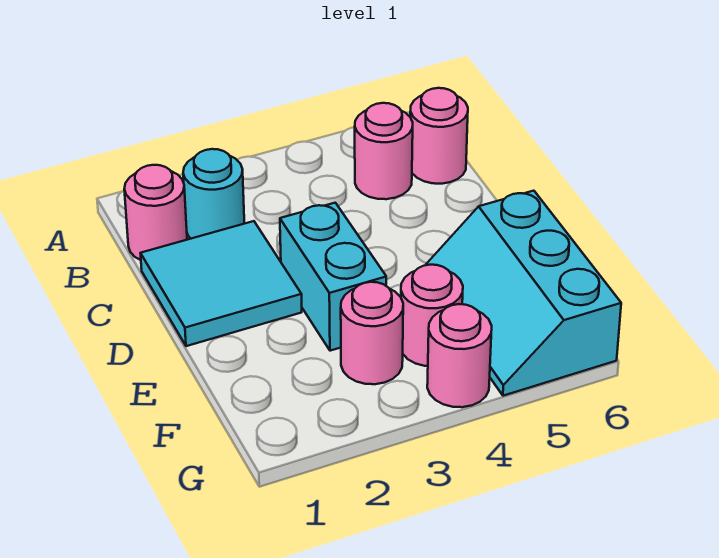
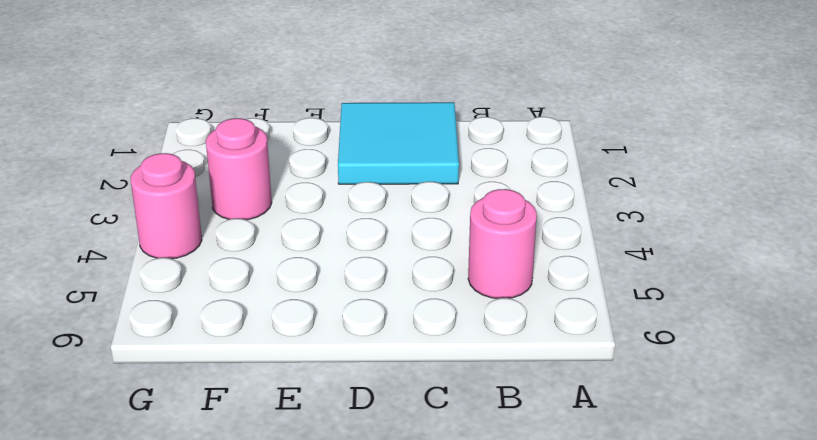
none -> pink round brick B1 level 1
none -> cyan round brick B2 level 1

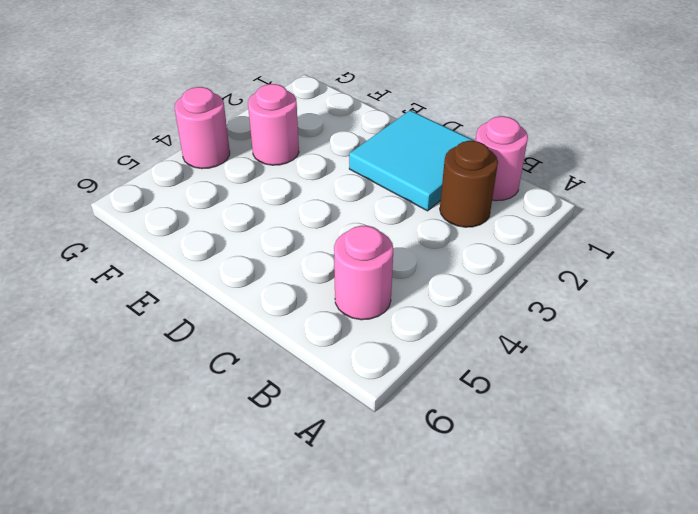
brown round brick B2 level 1 -> cyan round brick B2 level 1
none -> pink round brick B6 level 1
none -> cyan brick D3:E3 level 1

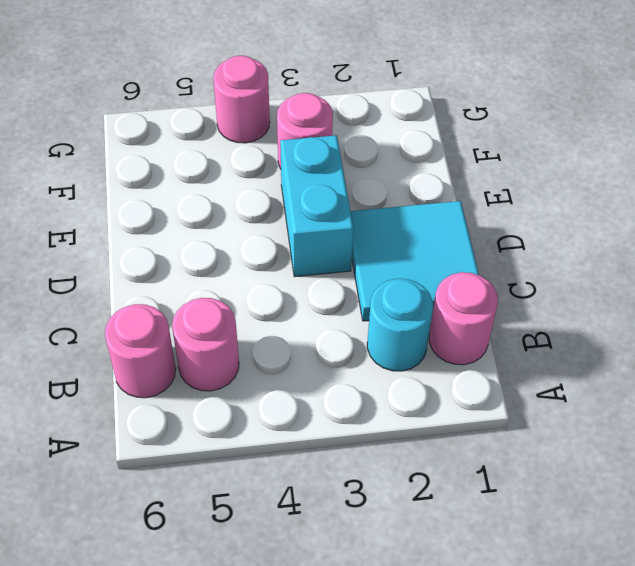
none -> cyan slope E5:G6 level 1 top 6
none -> pink round brick F4 level 1

